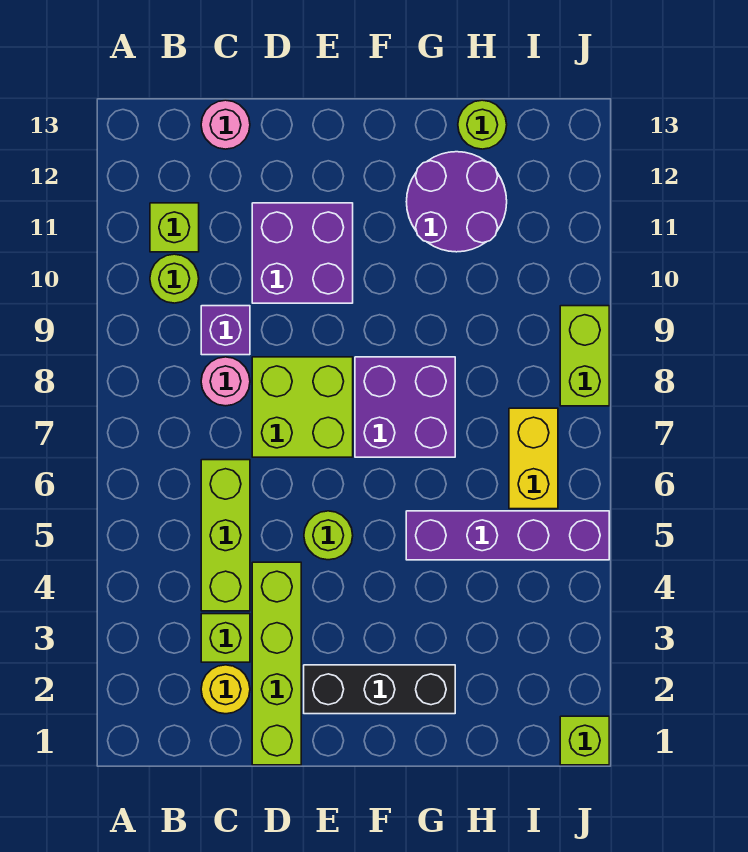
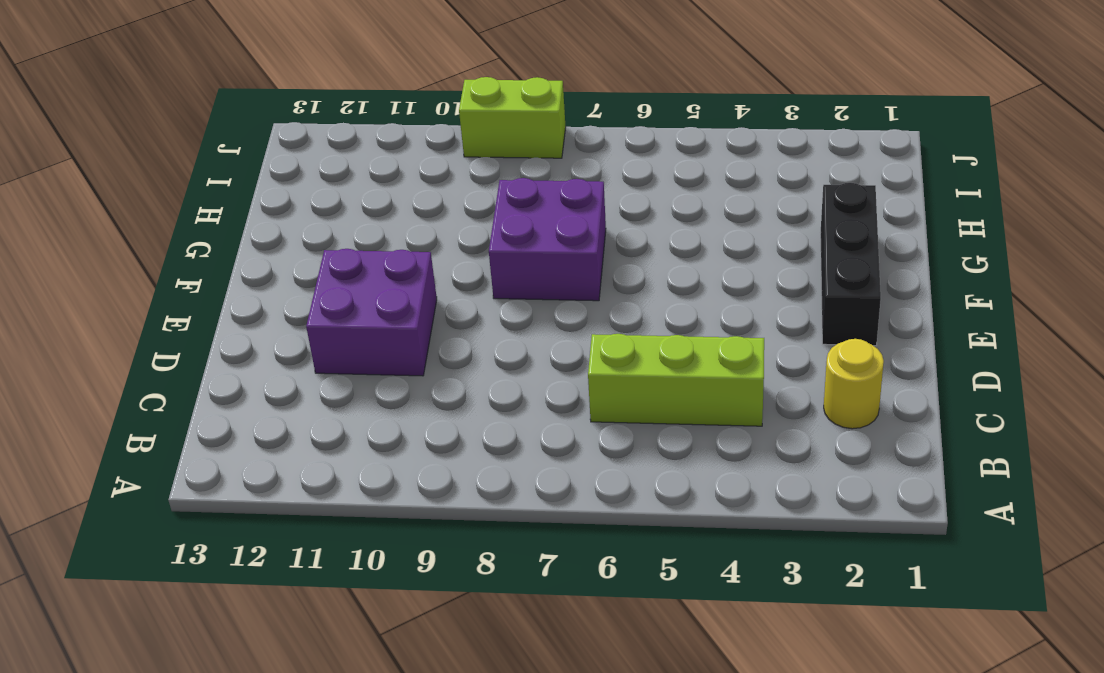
none -> lime round brick B10 level 1
none -> lime brick B11 level 1
none -> lime brick C3 level 1

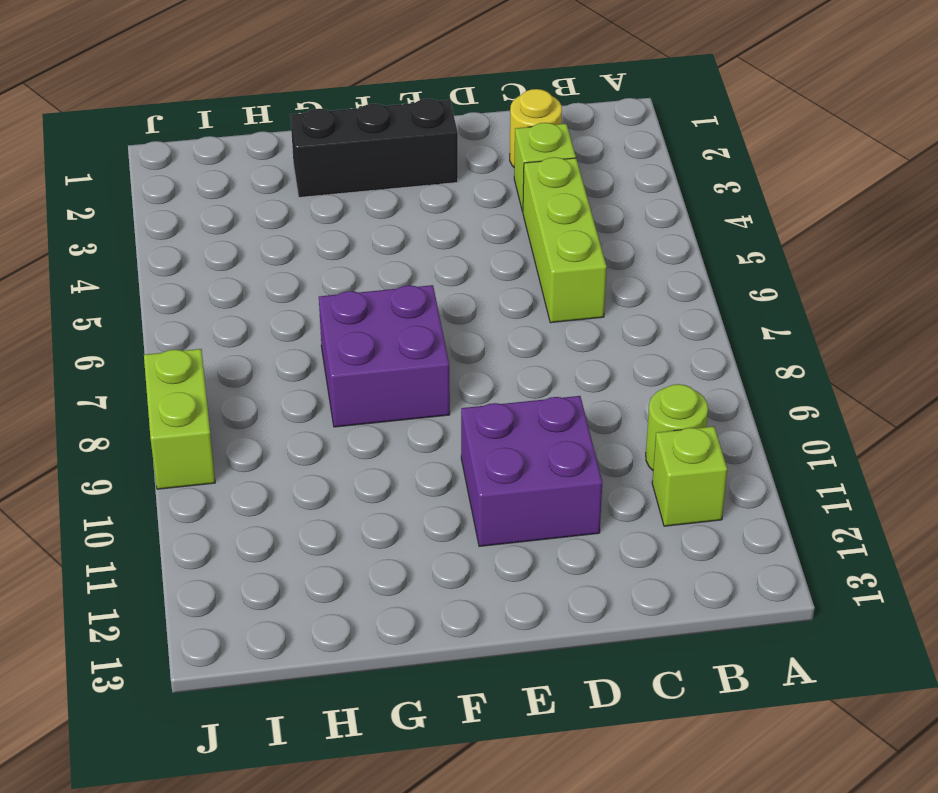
none -> pink round brick C8 level 1
none -> purple brick C9 level 1
none -> pink round brick C13 level 1

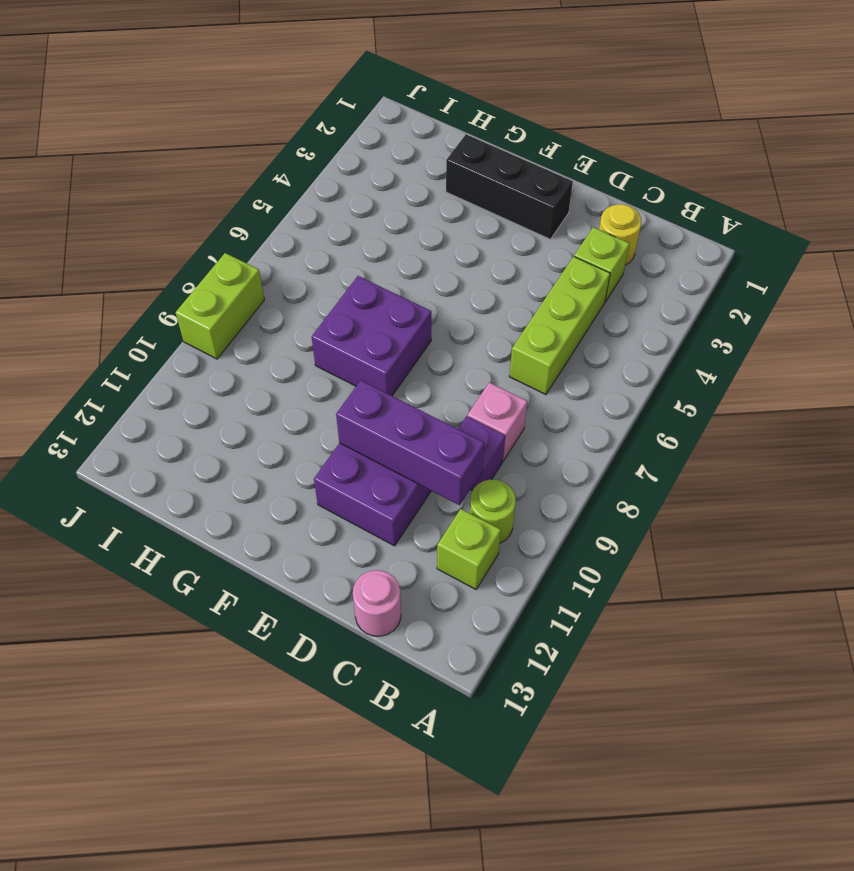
pink brick C8 level 1 -> pink round brick C8 level 1
purple brick C10:E10 level 2 -> none
none -> lime brick D1:D4 level 1
none -> lime brick D7:E8 level 1
none -> lime round brick E5 level 1

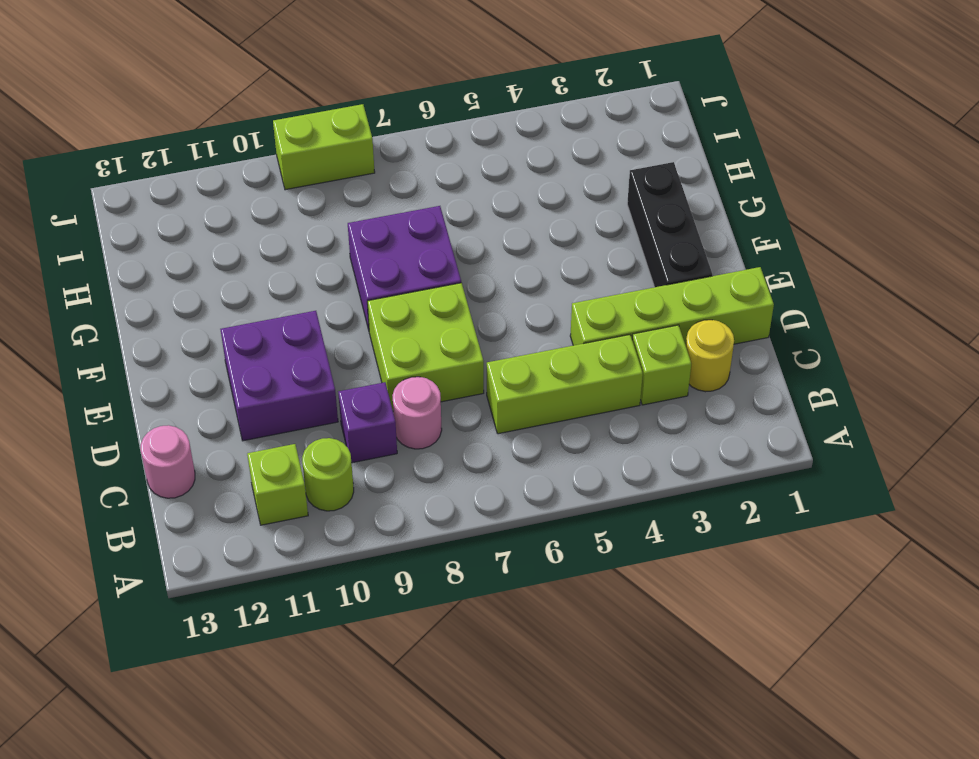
none -> lime round brick E5 level 1
none -> purple brick G5:J5 level 1
none -> purple round brick G11:H12 level 1

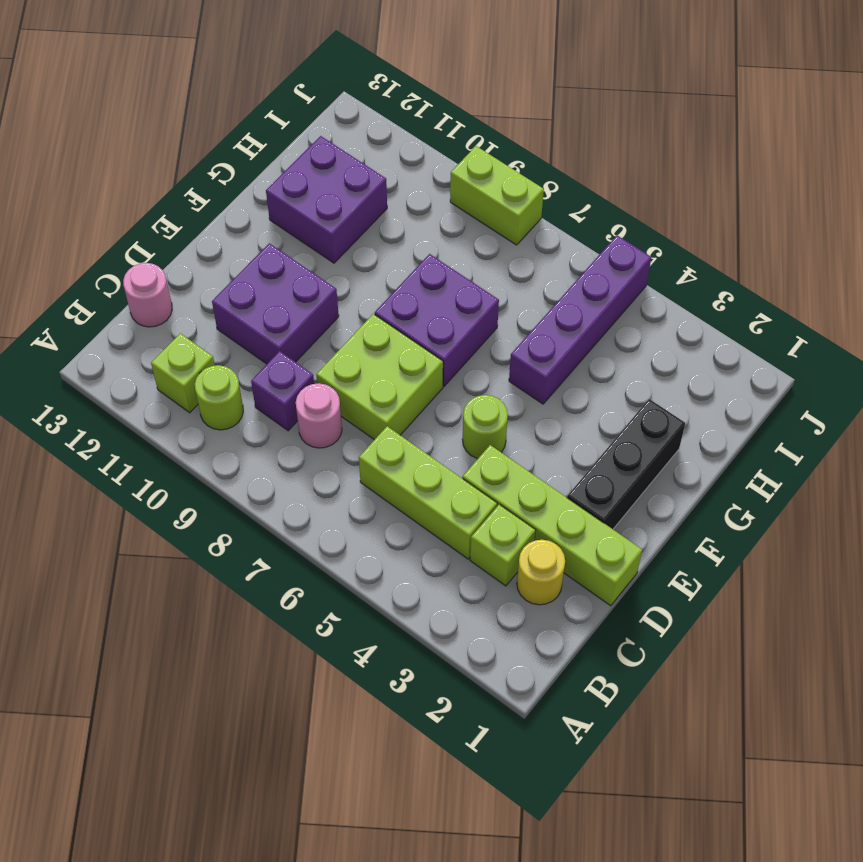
purple brick G11:H12 level 1 -> purple round brick G11:H12 level 1
none -> lime round brick H13 level 1
none -> yellow brick I6:I7 level 1
none -> lime brick J1 level 1

